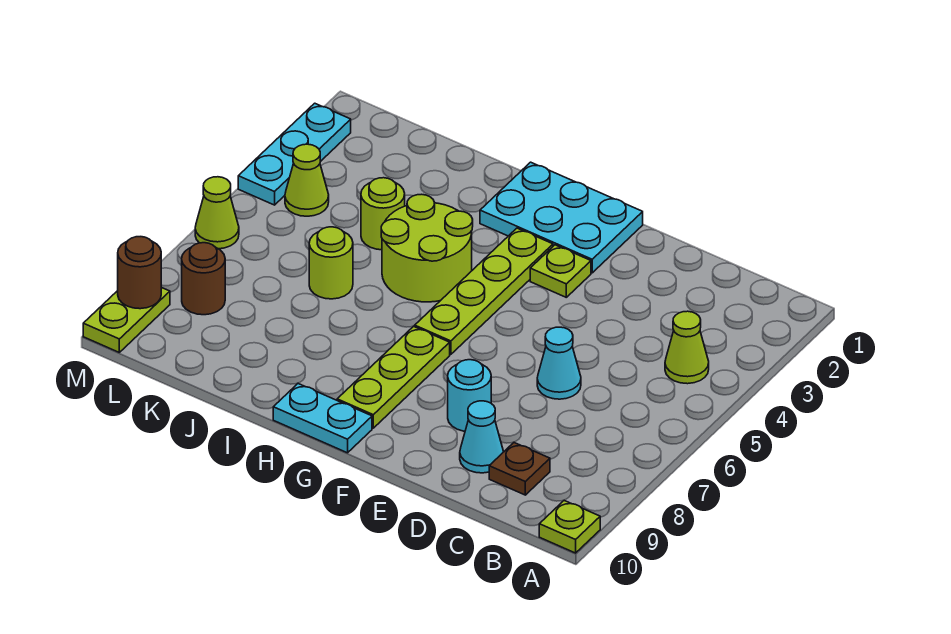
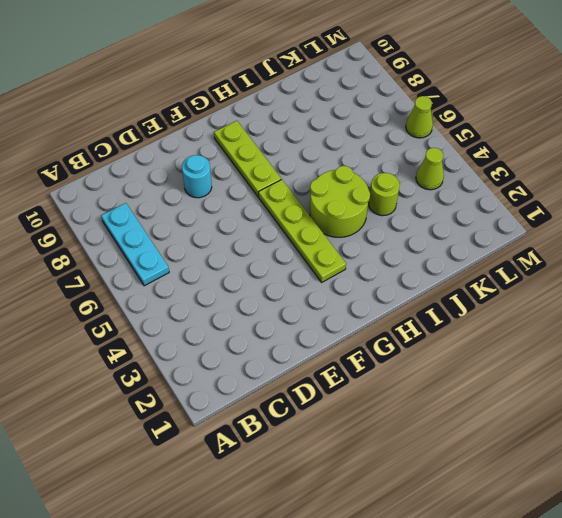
cyan plate B6:B8 level 1 -> cyan plate M2:M4 level 1
none -> lime plate A10 level 1
none -> lime cone B4 level 1
none -> brown plate C9 level 1

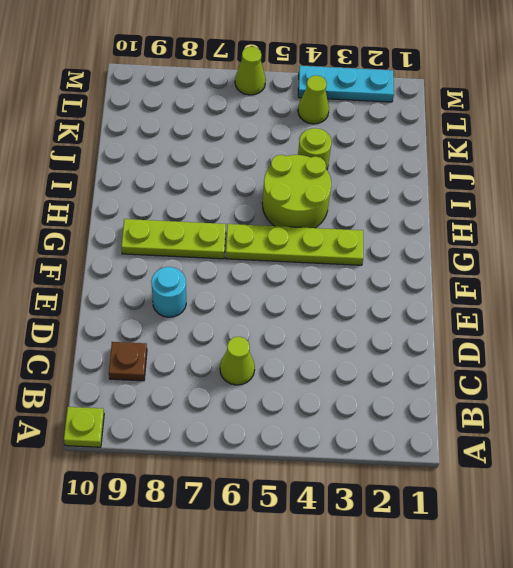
lime cone C6 level 1 -> lime cone B4 level 1
none -> cyan cone D6 level 1
none -> cyan cone D9 level 1
none -> cyan plate F1:H2 level 1

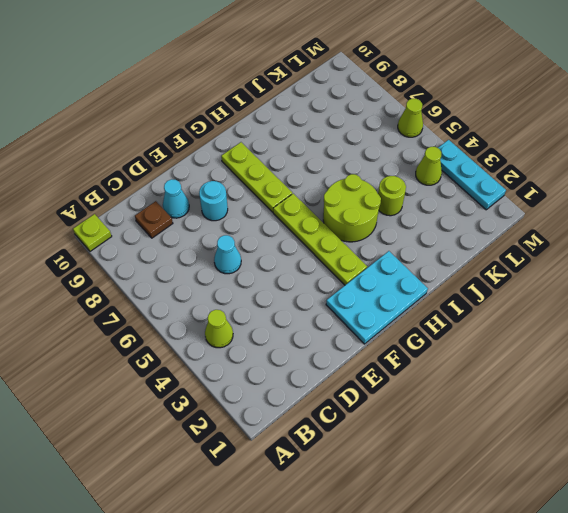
none -> lime plate F3 level 1
none -> cyan plate G10:H10 level 1
none -> lime round brick J6 level 1

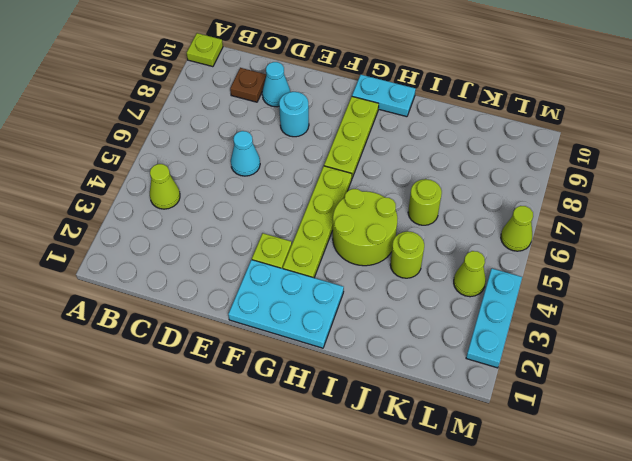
none -> brown round brick L8 level 1
none -> lime plate M9:M10 level 1
none -> brown round brick M9 level 2

